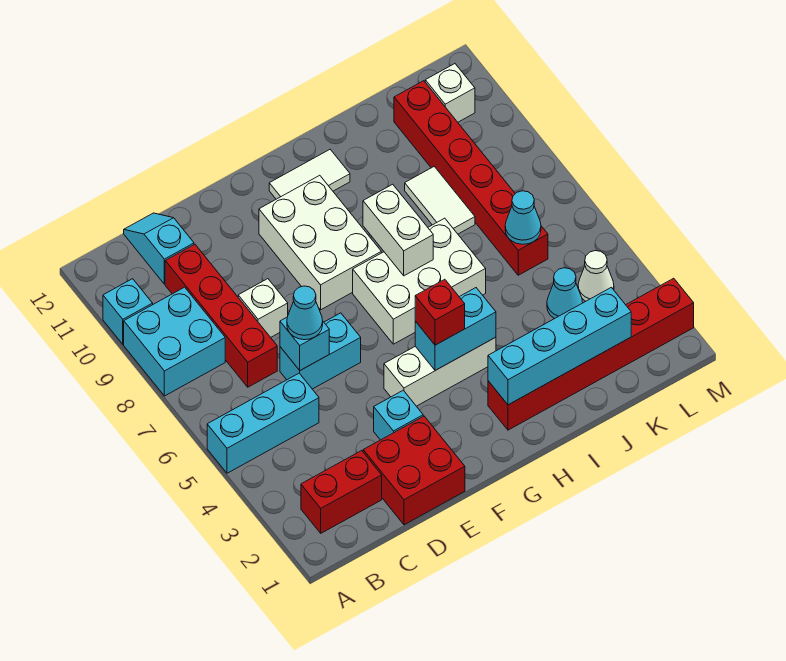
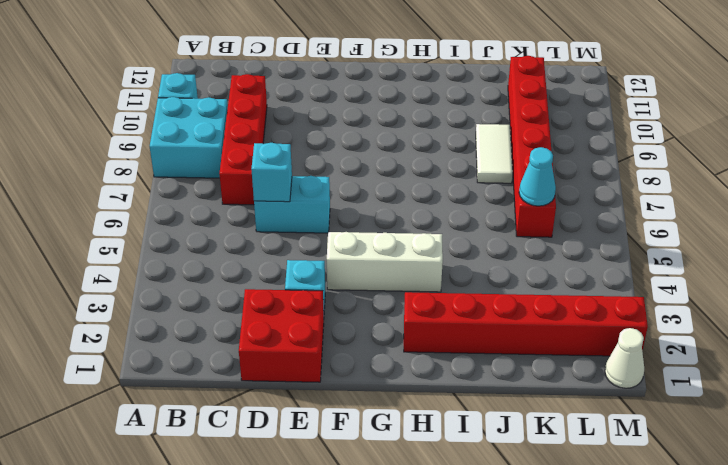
white cone M1 level 1 -> white cone L4 level 1
none -> cyan brick A5:C5 level 1
none -> red brick B2:C2 level 1
none -> cyan slope C11:C12 level 1 top 11

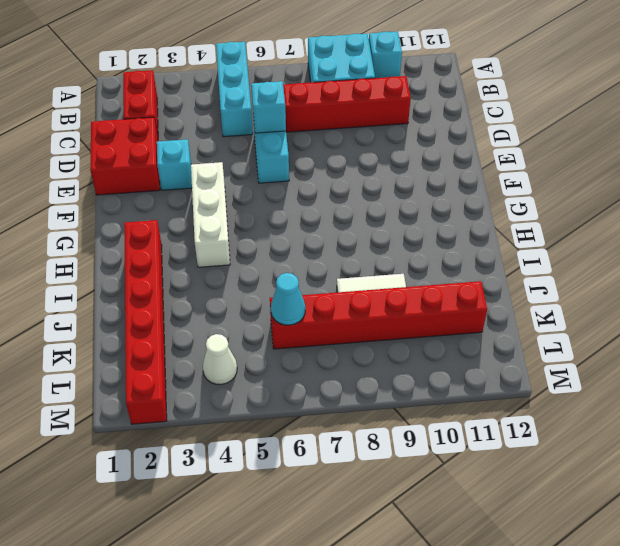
none -> cyan slope C11:C12 level 1 top 11
none -> white brick D8 level 1
none -> white brick F8:G10 level 1

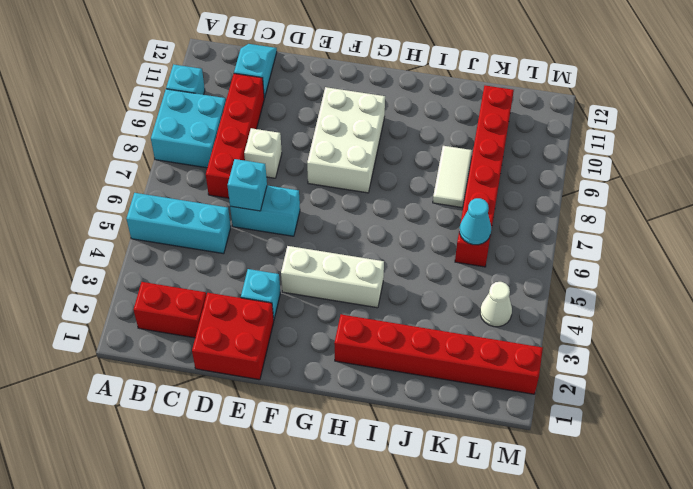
none -> white brick G6:I7 level 1
none -> white tile G11:H11 level 1
none -> cyan cone K4 level 1

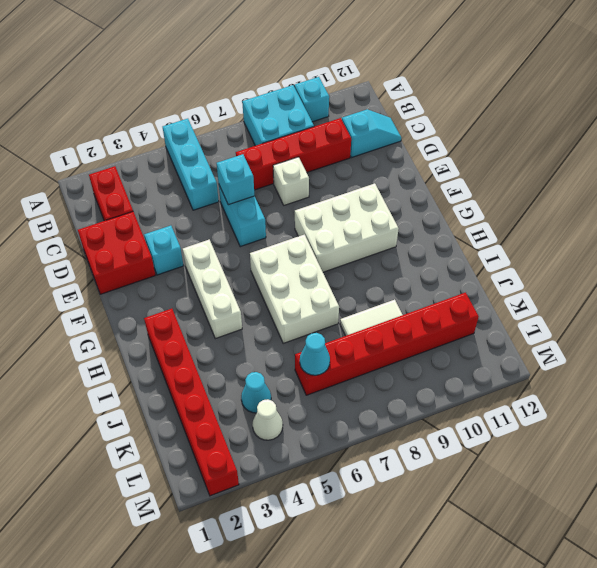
none -> white tile G11:H11 level 1
none -> white brick L11 level 1
none -> cyan brick G4:H4 level 2

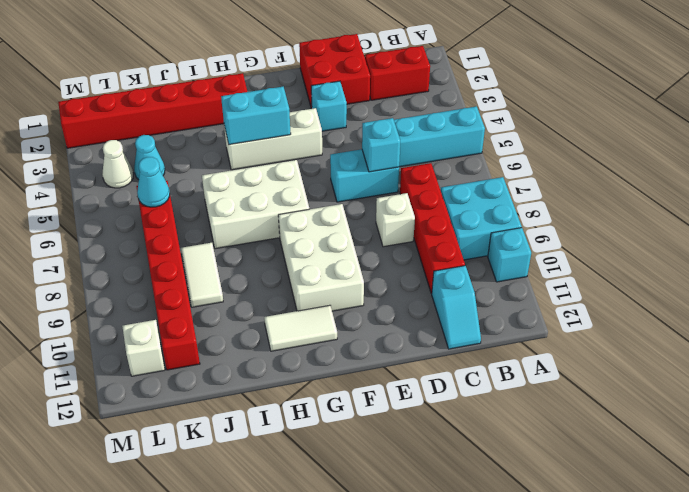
none -> cyan brick H2:K2 level 2
none -> white brick H7:H8 level 2
none -> cyan cone D6 level 3

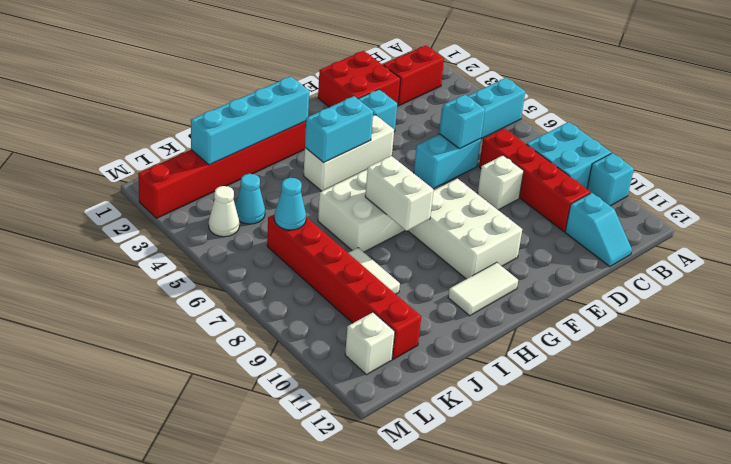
none -> cyan cone D6 level 3
none -> red brick G4 level 3

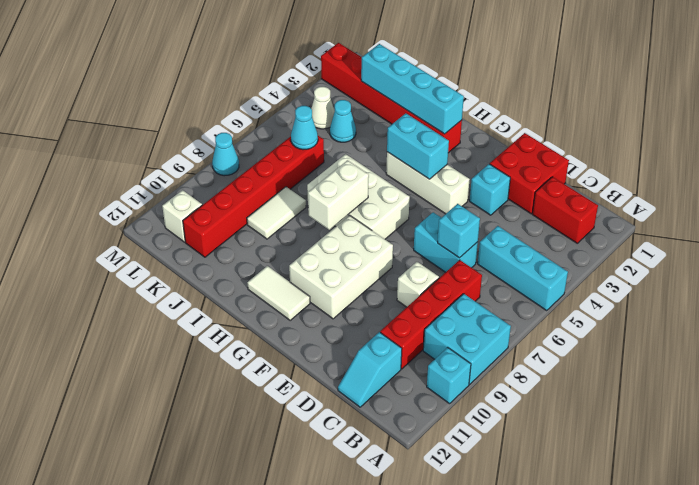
cyan cone M8 level 1 -> cyan cone D6 level 3
none -> red brick G4 level 3

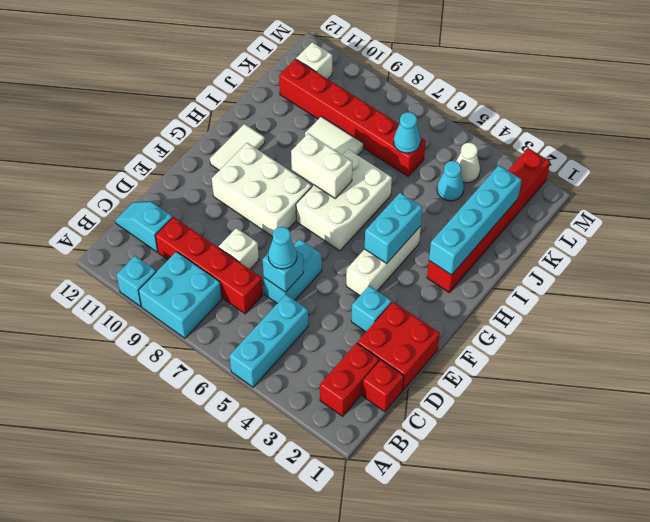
red brick C1 level 1 -> red brick G4 level 3

